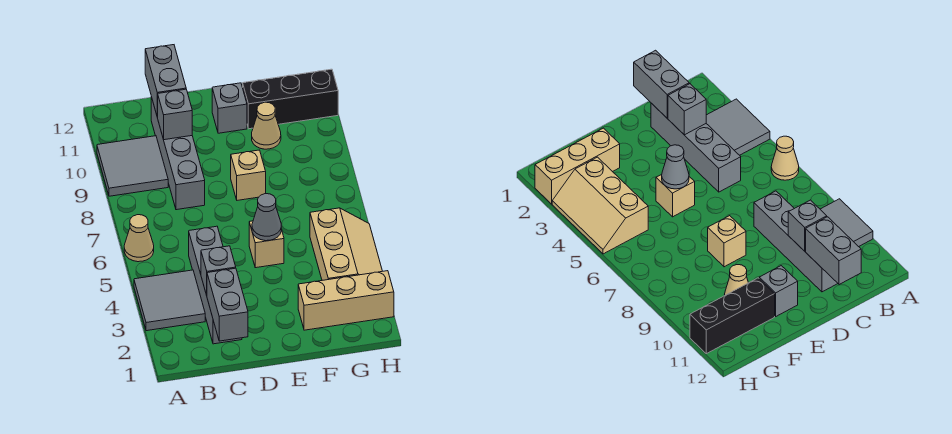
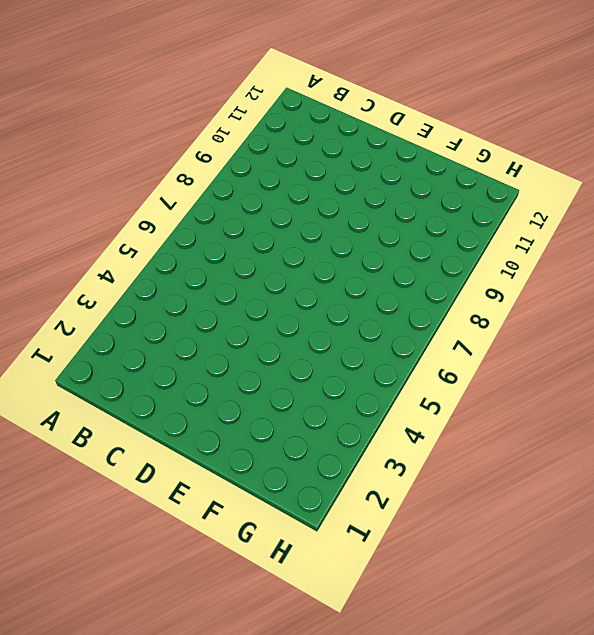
none -> grey tile A3:B4 level 1
none -> tan cone A6 level 1
none -> grey tile A9:B10 level 1

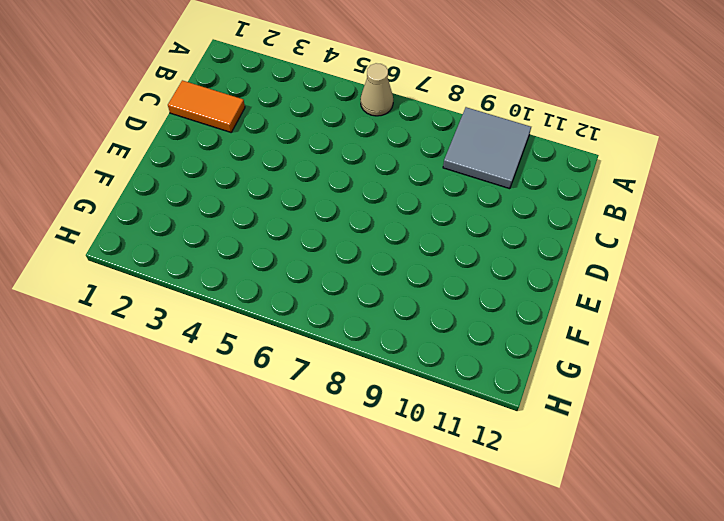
orange tile C1:C2 level 1 -> grey brick C2:C5 level 1
none -> grey tile A3:B4 level 1
none -> grey brick C8:C11 level 1
none -> tan brick E5 level 1

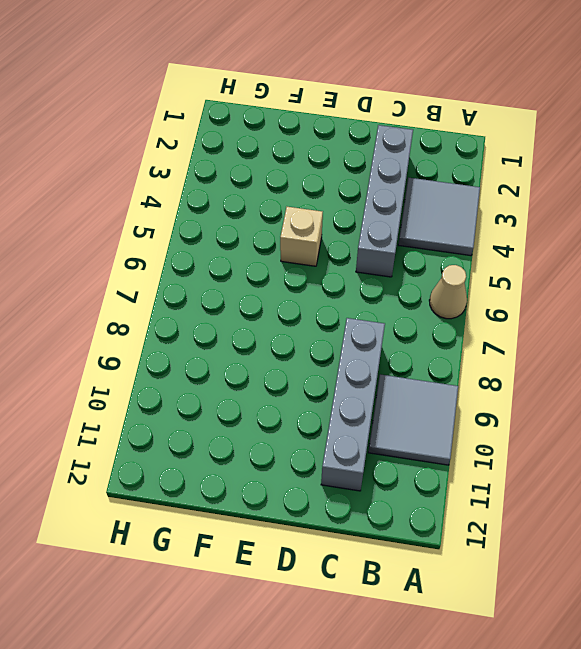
none -> tan brick E8 level 1
none -> grey brick E11 level 1
none -> tan brick F2:H2 level 1

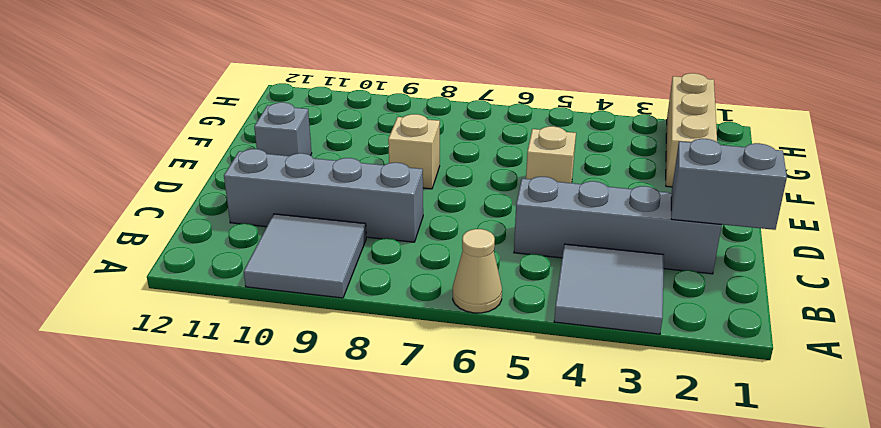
none -> tan cone F10 level 1
none -> black brick F11:H11 level 1
none -> tan slope G3:H5 level 1 top G

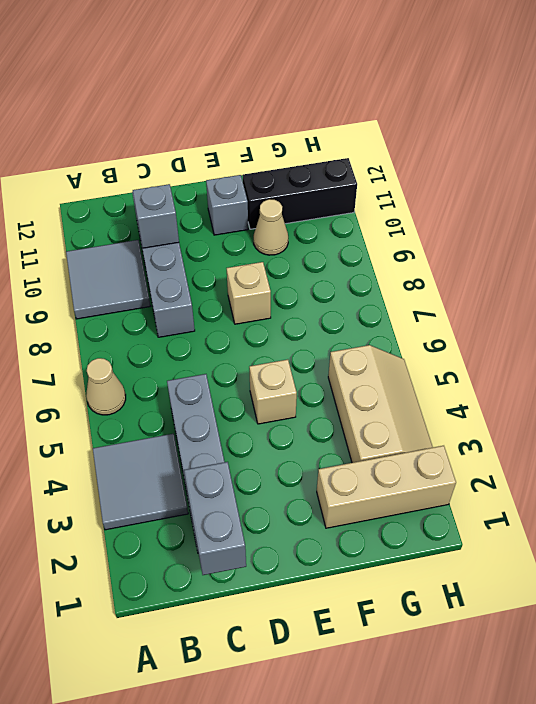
none -> grey brick C3 level 2
none -> grey brick C11:C12 level 2
none -> grey cone E5 level 2

